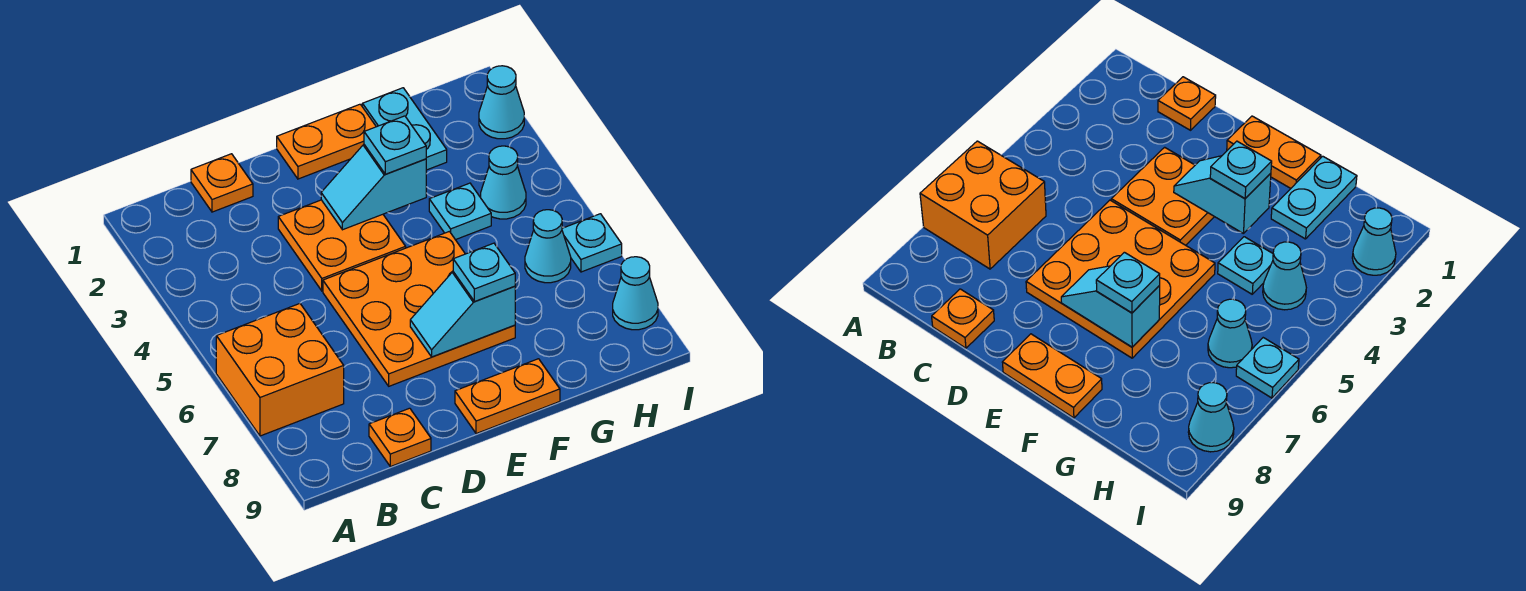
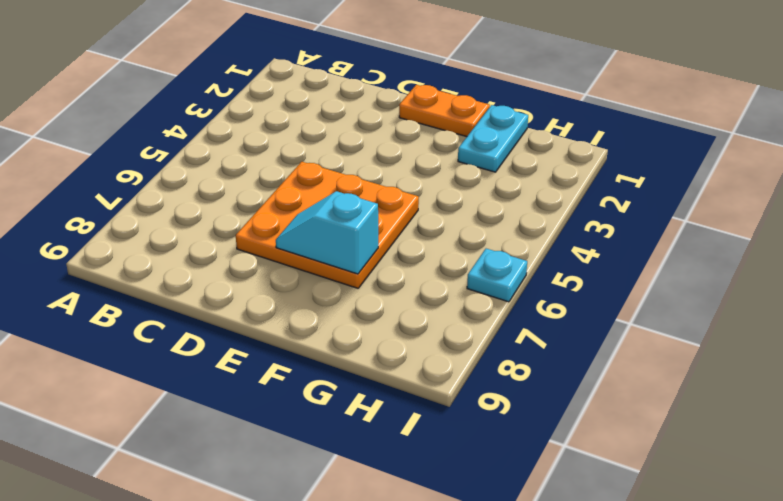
none -> orange brick A6:B7 level 1
none -> orange plate C1 level 1
none -> orange plate C9 level 1

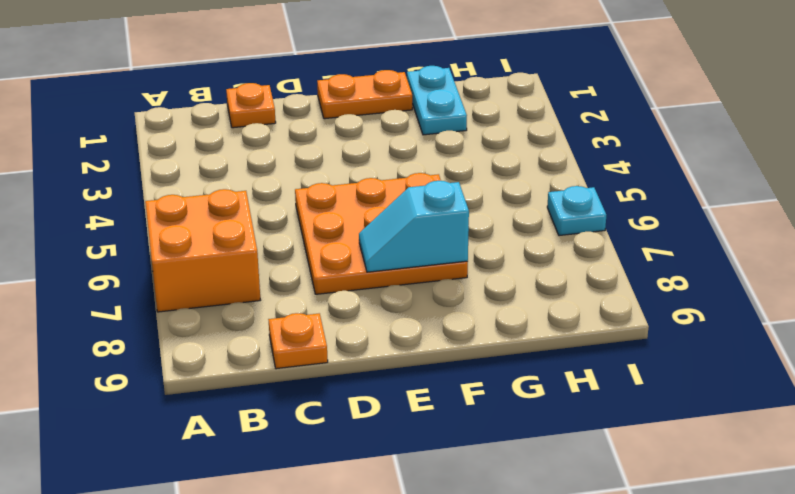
none -> orange plate D3:E4 level 1
none -> orange plate E9:F9 level 1
none -> cyan plate G4 level 1

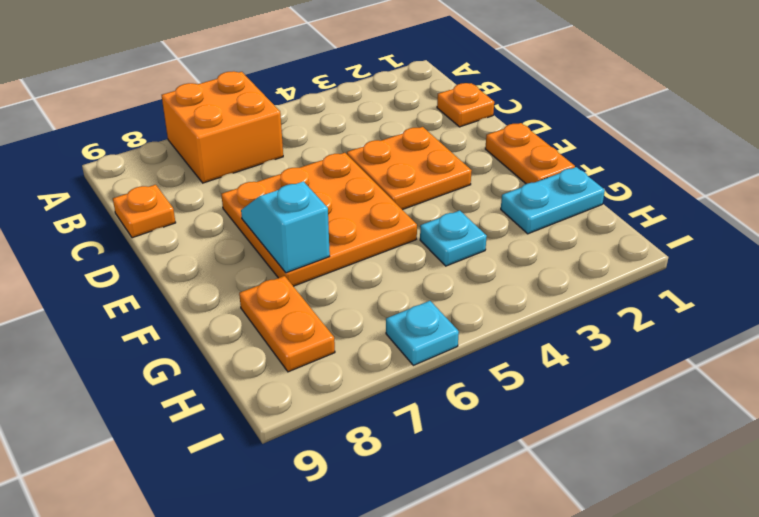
orange plate G8:H8 level 1 -> orange plate E9:F9 level 1
none -> cyan cone H4 level 1
none -> cyan cone H6 level 1
none -> cyan cone I2 level 1

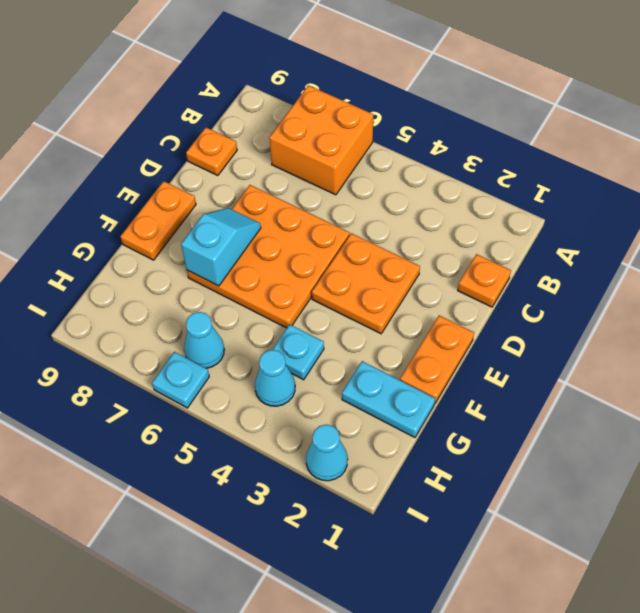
none -> cyan cone I8 level 1
none -> cyan slope E3:F3 level 2 top F
none -> cyan plate F3 level 3

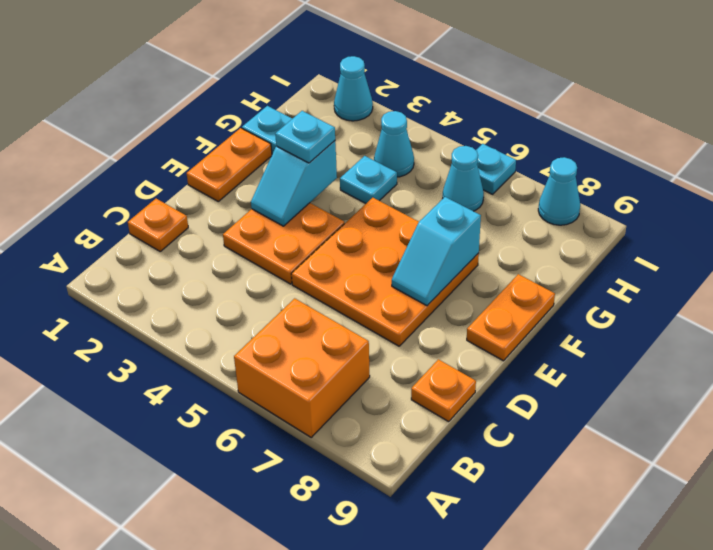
none -> cyan plate F7 level 3

